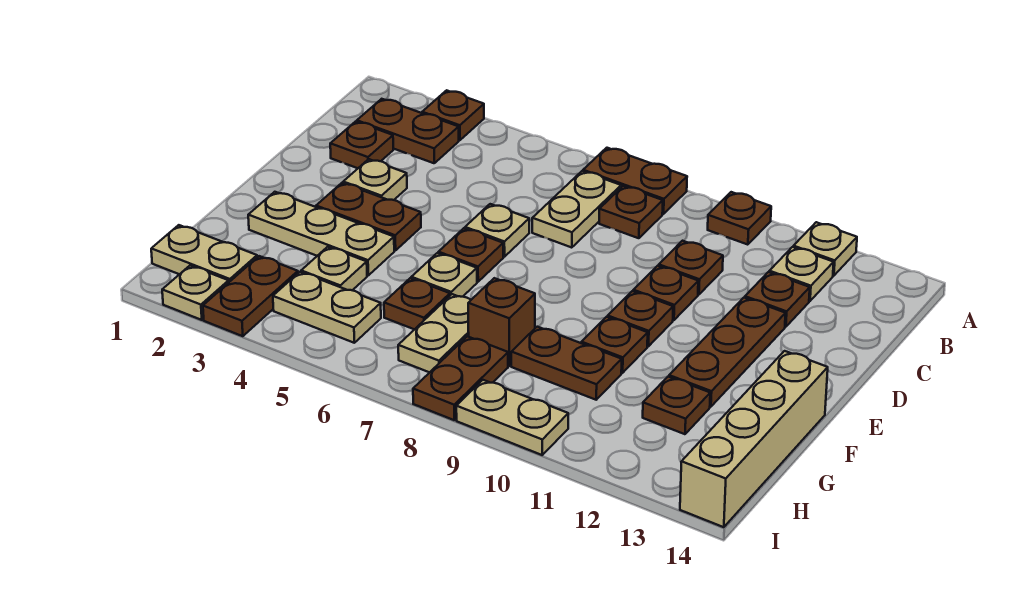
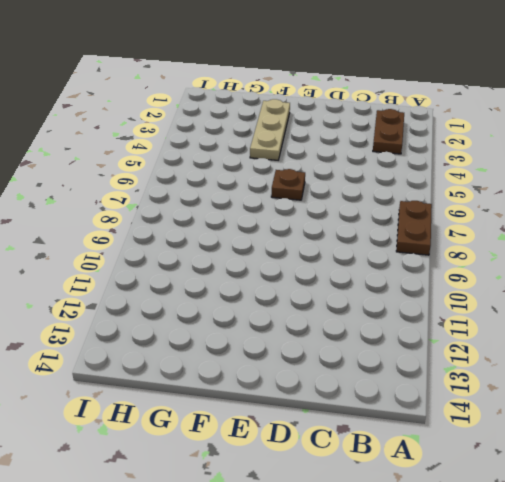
none -> brown plate A3 level 1
none -> brown plate A10 level 1
none -> tan plate A12 level 1
none -> tan plate B7:C7 level 1

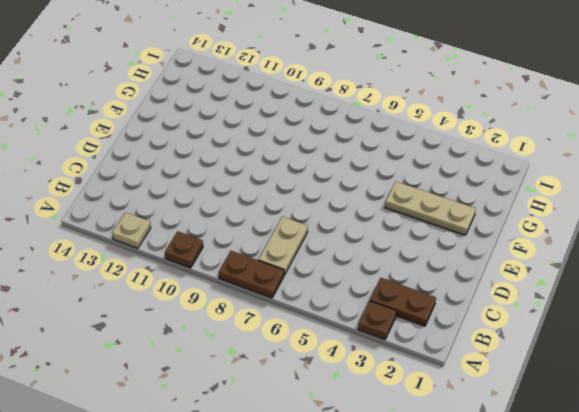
none -> brown plate B8 level 1
none -> tan plate B12 level 1
none -> brown plate C2 level 1
none -> brown plate C10 level 1

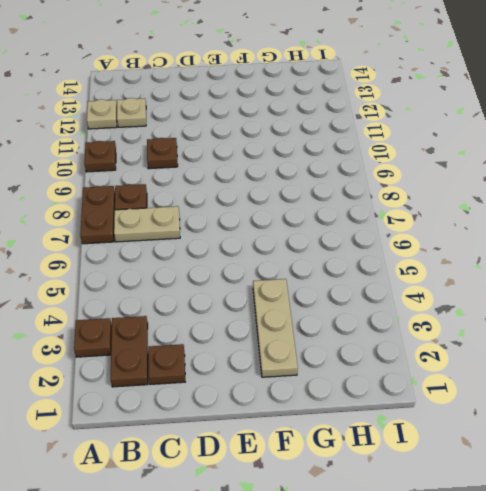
none -> brown plate C12 level 1
none -> tan plate D3 level 1
none -> tan plate D6 level 1
none -> brown plate D10 level 1

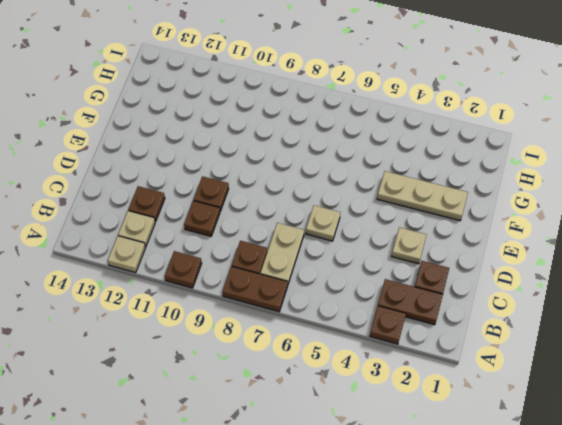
none -> brown plate D12:F12 level 1
none -> brown plate E3:E4 level 1
none -> brown plate E6 level 1
none -> brown plate E10 level 1

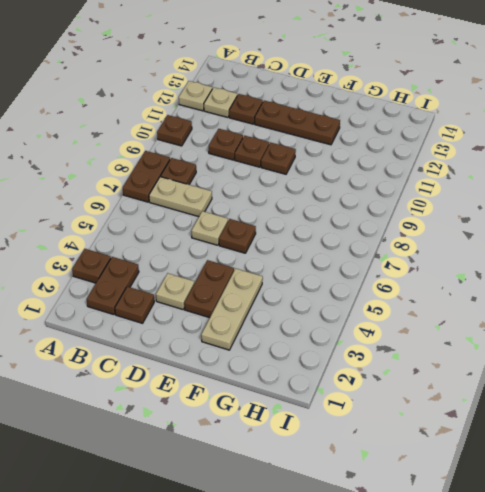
none -> tan plate F6 level 1
none -> brown plate F10 level 1
none -> tan brick F14:I14 level 1
none -> tan plate G4 level 1

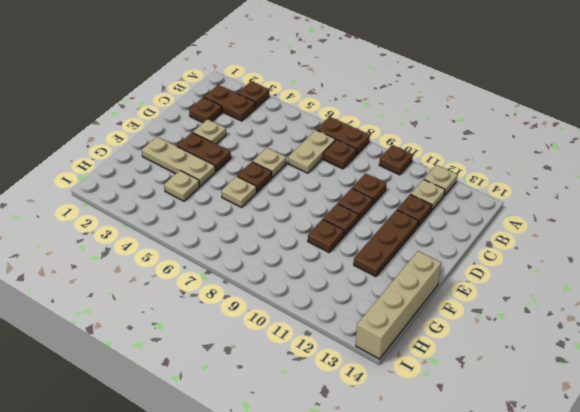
none -> brown plate G6 level 1
none -> tan plate G7:H7 level 1
none -> brown brick G8 level 1
none -> brown plate G9:G10 level 1

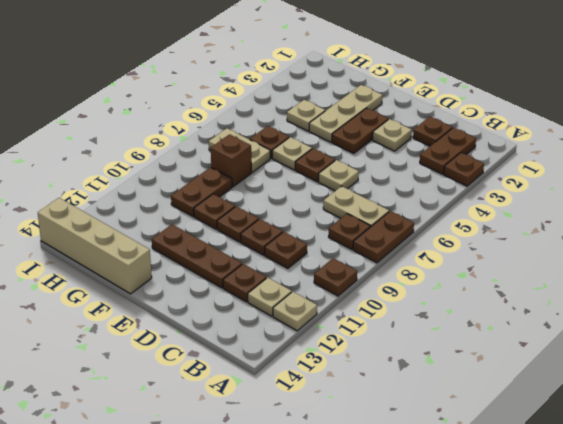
none -> brown plate G12 level 1
none -> tan plate H1:H2 level 1
none -> brown plate H3:I3 level 1
none -> tan plate H4:H5 level 1

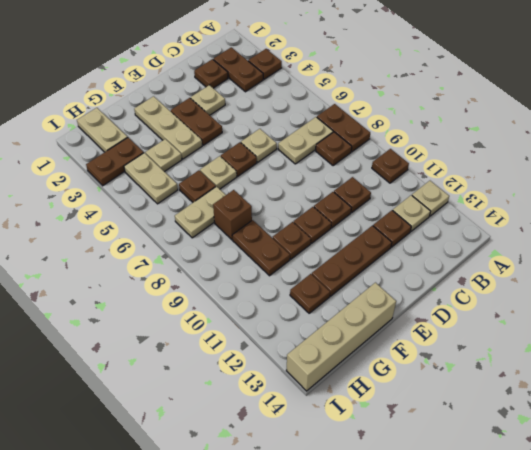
none -> brown plate H8:I8 level 1
none -> tan plate I2 level 1
none -> tan plate I9:I10 level 1

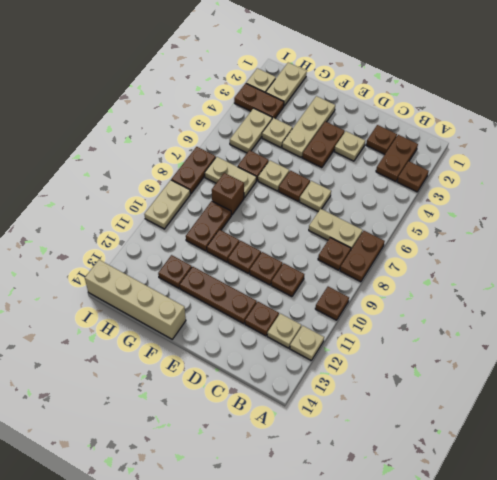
brown plate I7:I8 level 1 -> brown plate H8:I8 level 1

